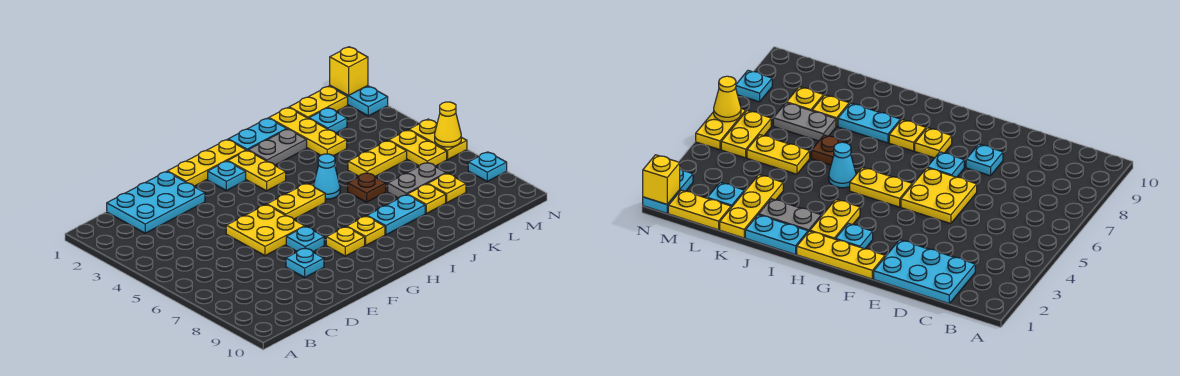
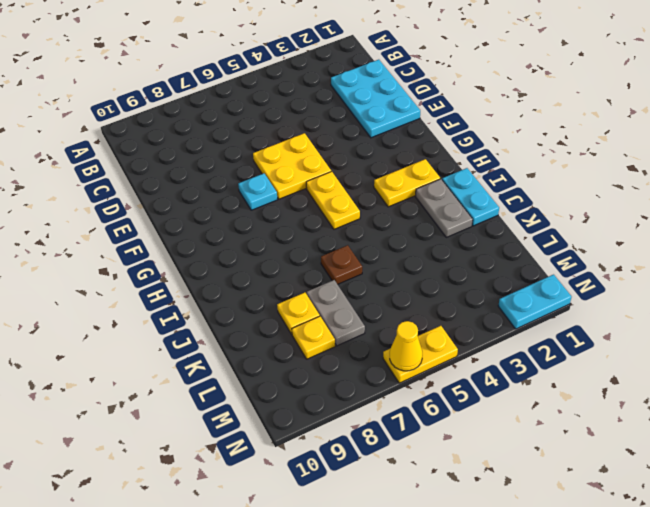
none -> cyan plate E8 level 1
none -> yellow plate F1:H1 level 1
none -> cyan plate G2 level 1

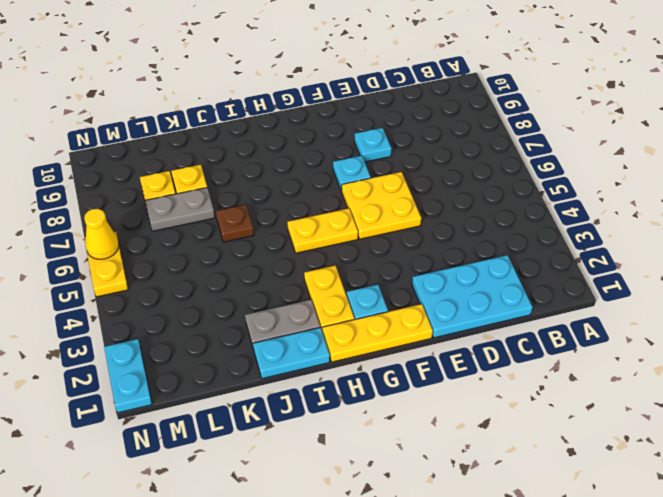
none -> yellow plate G8 level 1
none -> yellow plate H8 level 1
none -> cyan cone I5 level 1

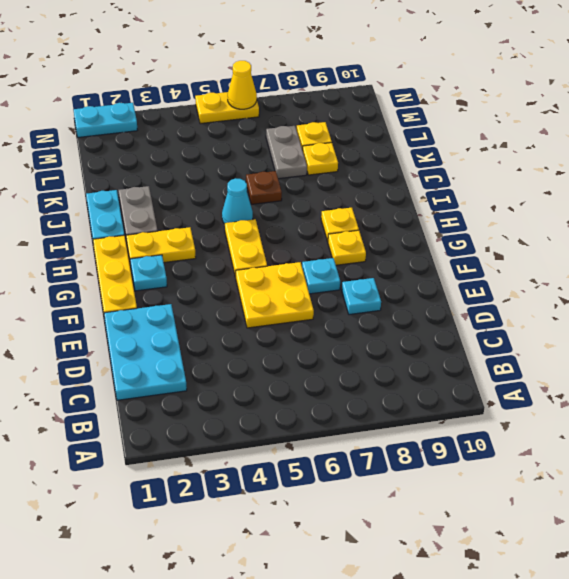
none -> cyan plate I8:J8 level 1
none -> yellow plate K1:K3 level 1
none -> yellow plate K5:L5 level 1

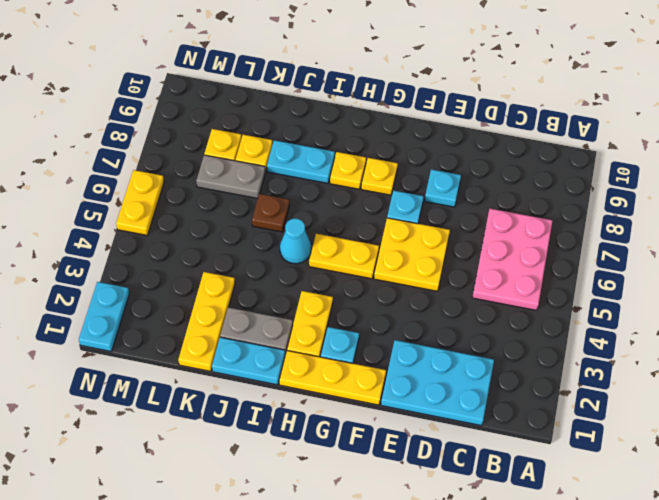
pink plate B5:C7 level 1 -> none
none -> yellow plate K5:L5 level 1
none -> yellow plate L1:M1 level 1
none -> cyan plate L2 level 1

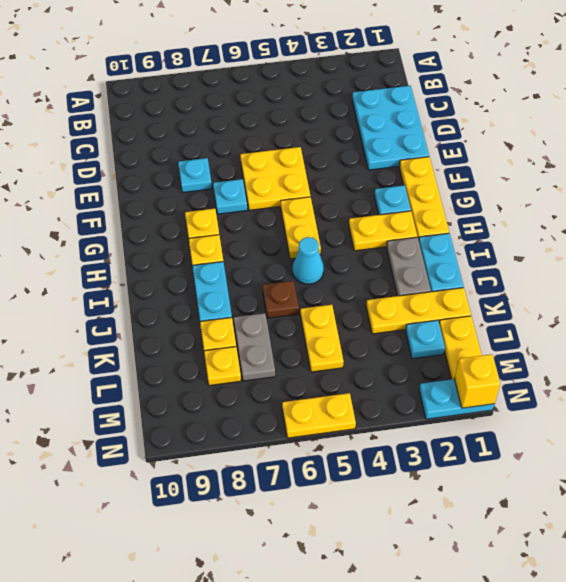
none -> yellow plate M5:M6 level 1
none -> cyan plate N8 level 1
none -> yellow cone N6 level 2

